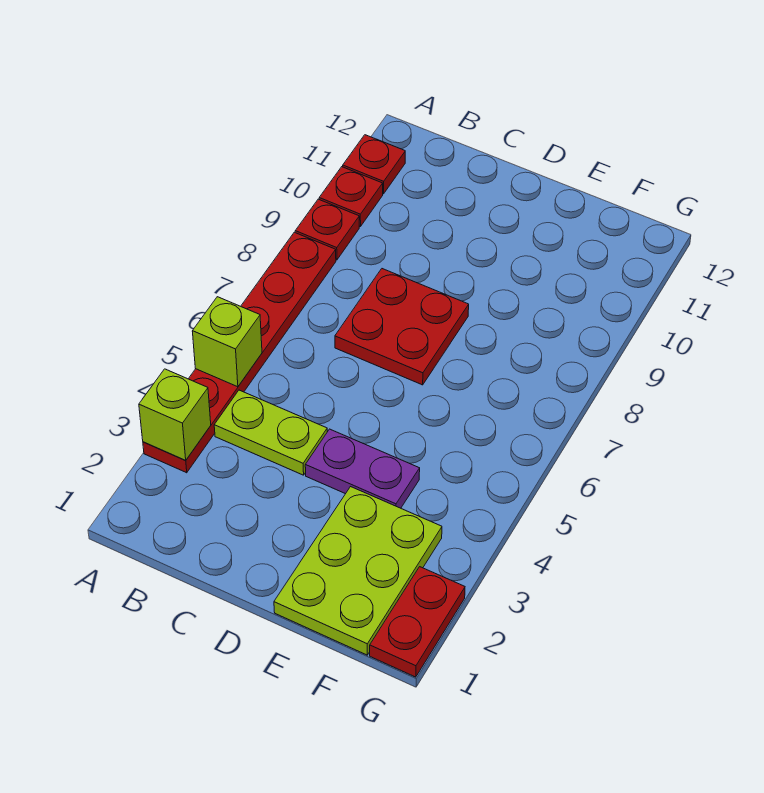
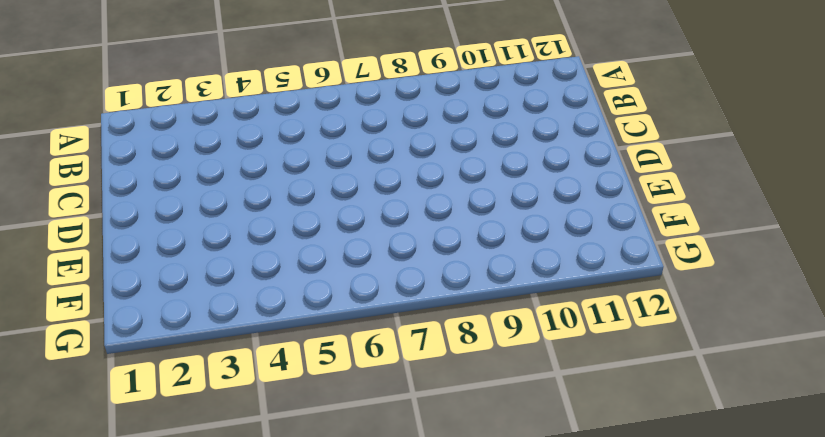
none -> red plate A3:A8 level 1
none -> red plate A9 level 1

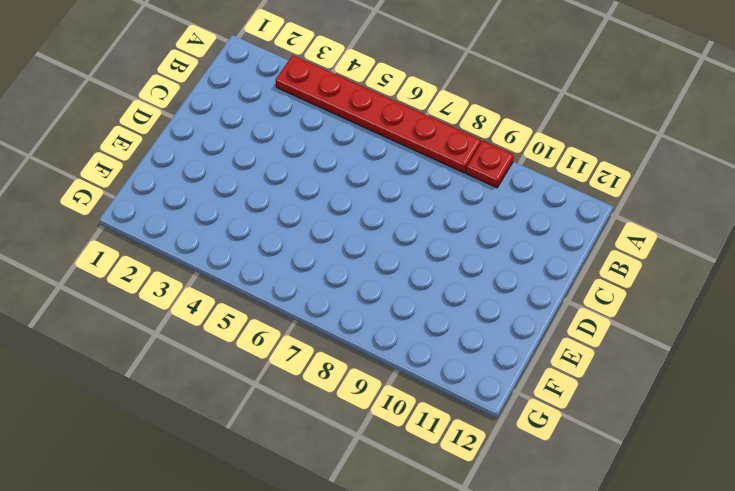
none -> red plate A10 level 1
none -> red plate A11 level 1

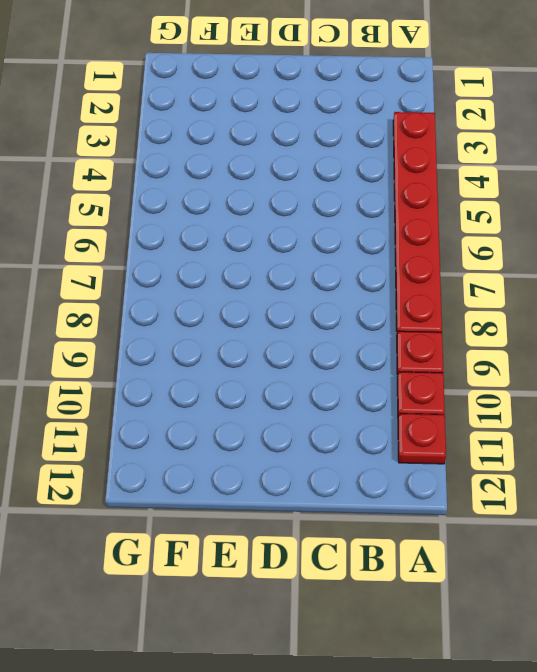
none -> lime plate B4:C4 level 1
none -> red plate C7:D8 level 1

